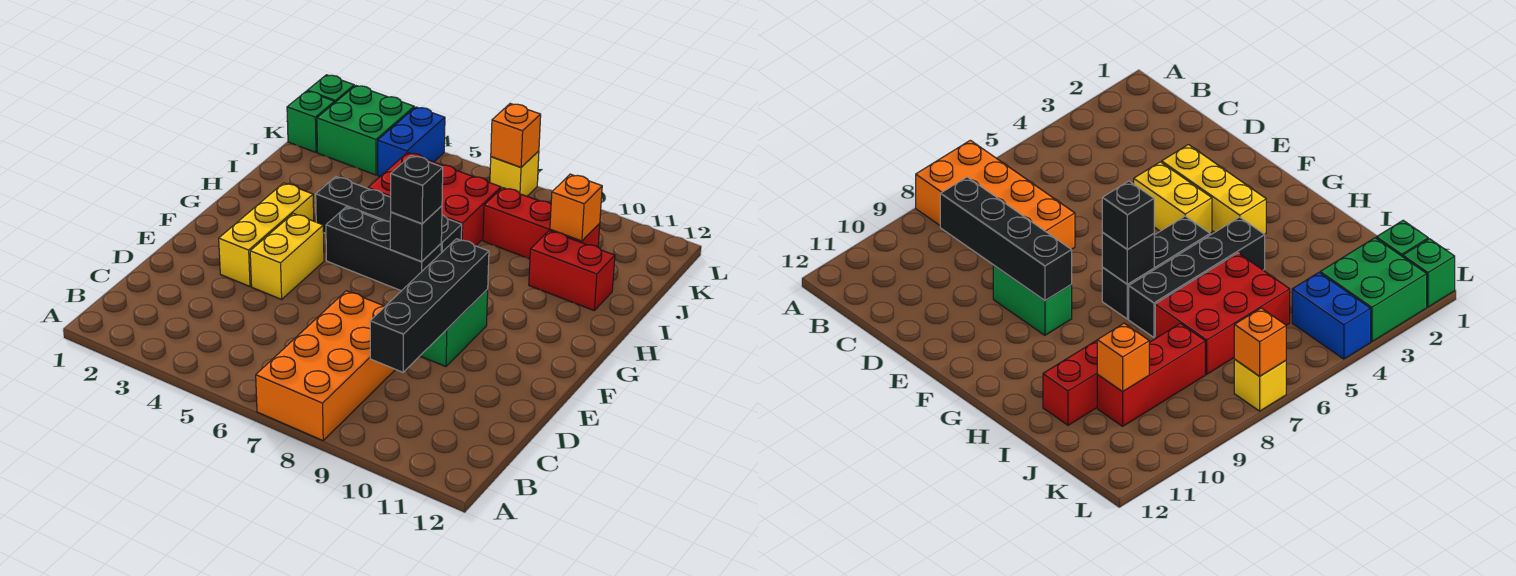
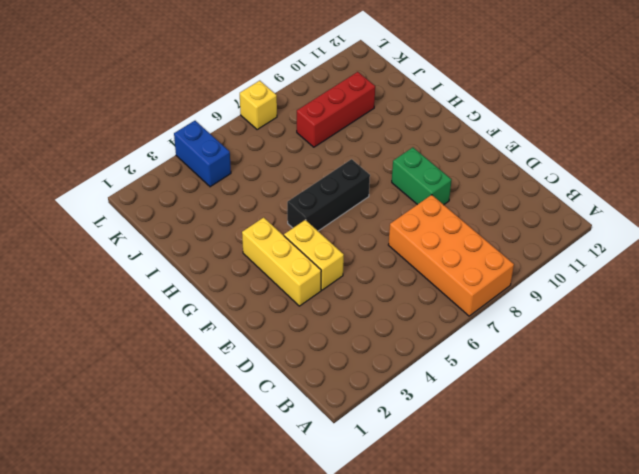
none -> black brick H4:H7 level 1
none -> red brick I5:J7 level 1
none -> red brick I10:I11 level 1

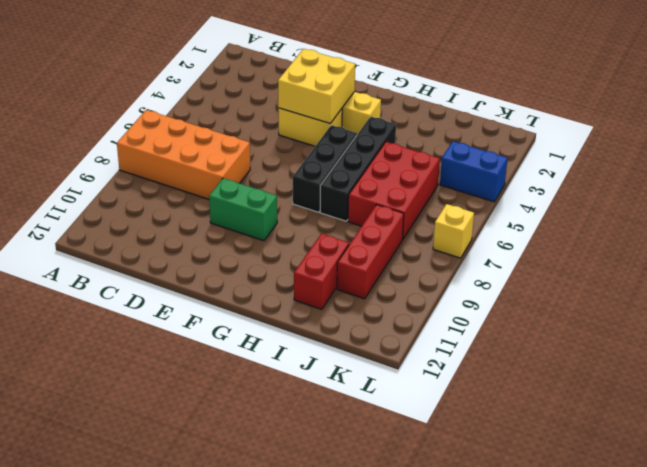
yellow brick E3:F4 level 2 -> none
none -> green brick K1 level 1
none -> green brick K2:L3 level 1
none -> green brick L1 level 1

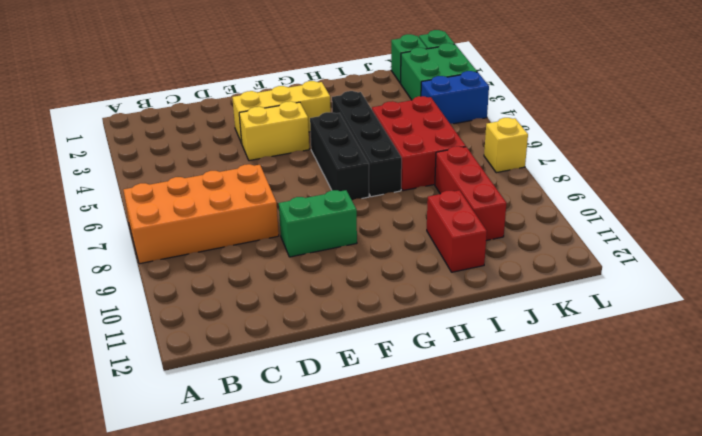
none -> black brick C9:F9 level 2
none -> black brick G7 level 2
none -> orange brick J10 level 2

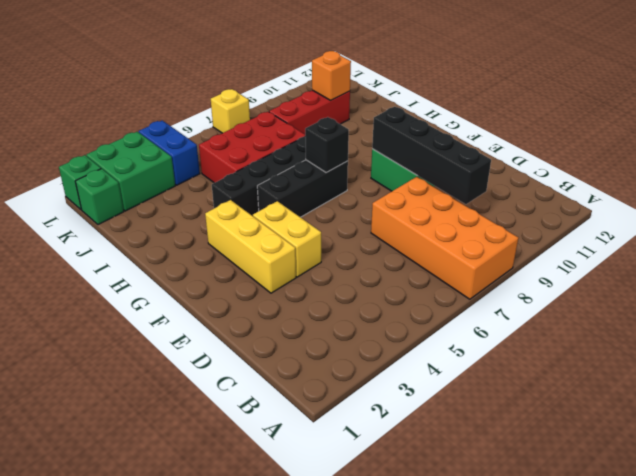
none -> red brick I10:I11 level 1
none -> orange brick L7 level 2
none -> black brick G7 level 3

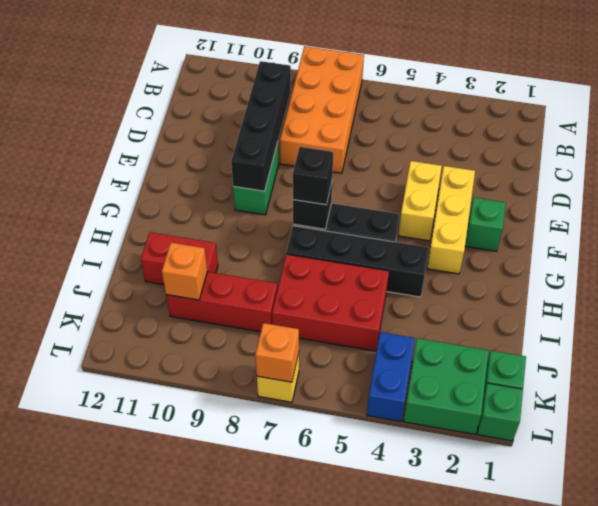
green brick F2 level 1 -> none

